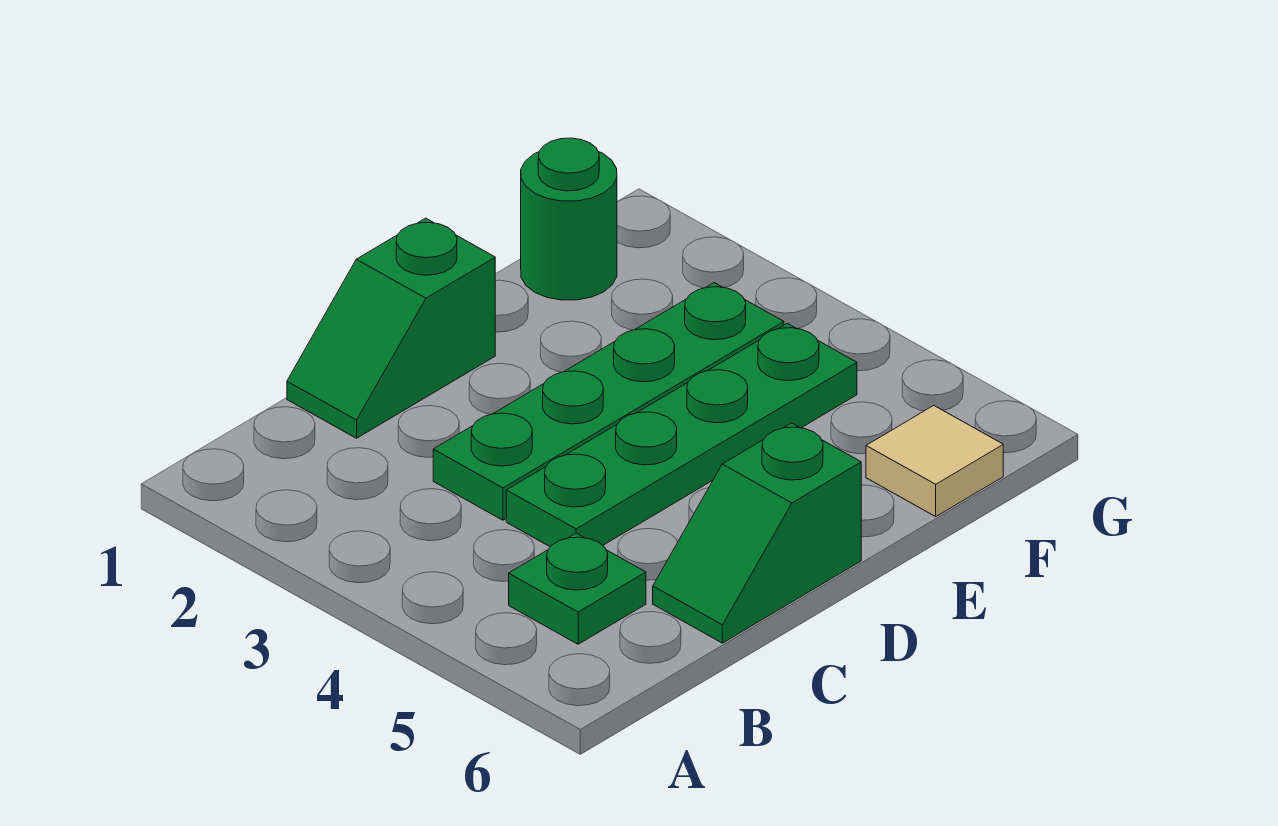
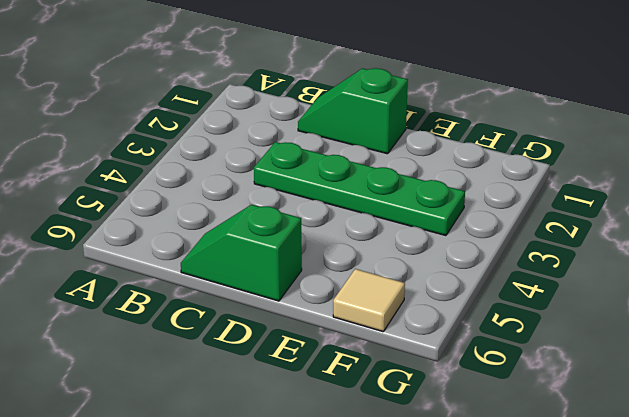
none -> green plate B5 level 1
none -> green plate C4:F4 level 1

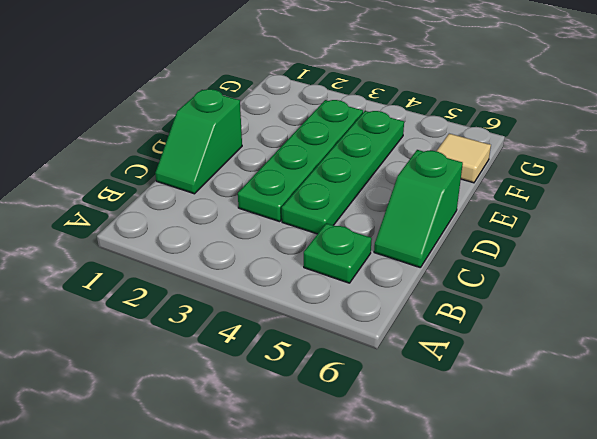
none -> green round brick F1 level 1

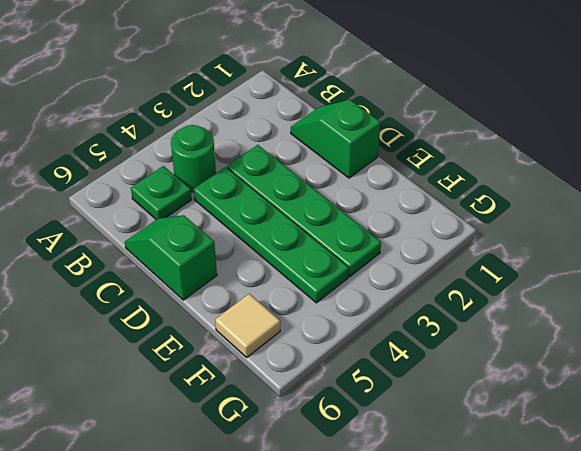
green round brick B4 level 1 -> green round brick F1 level 1

